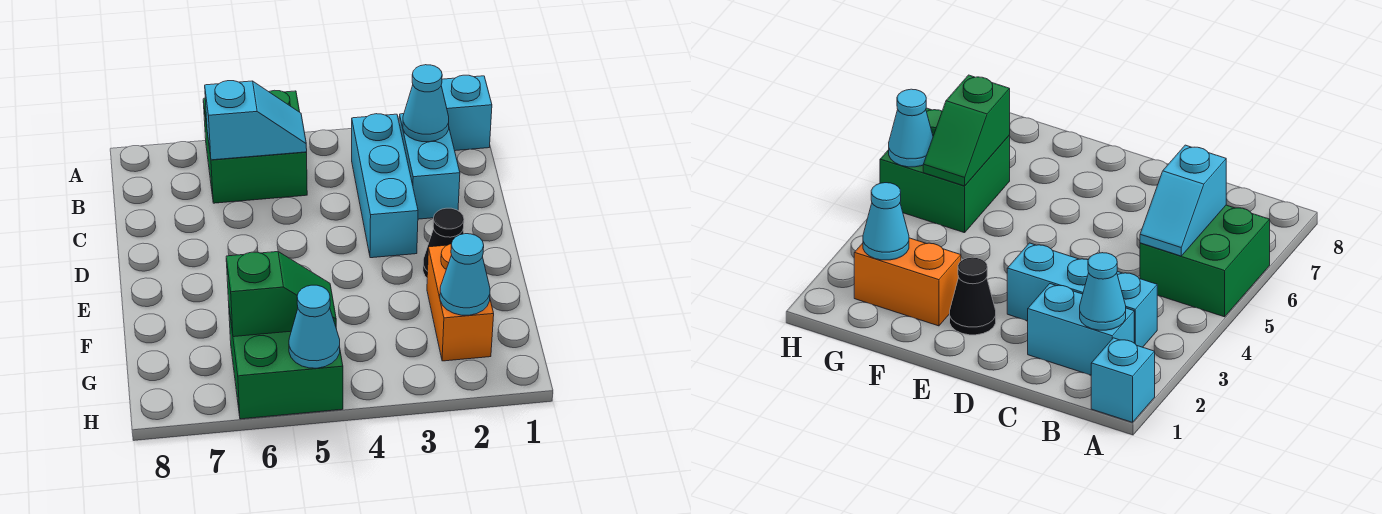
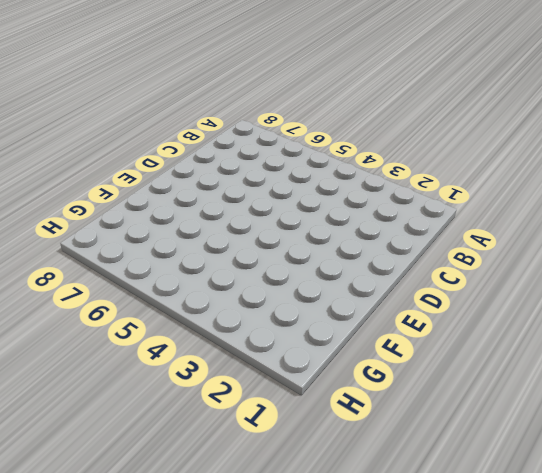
none -> cyan brick A1 level 1
none -> green brick A5:B6 level 1
none -> cyan brick B2:C2 level 1

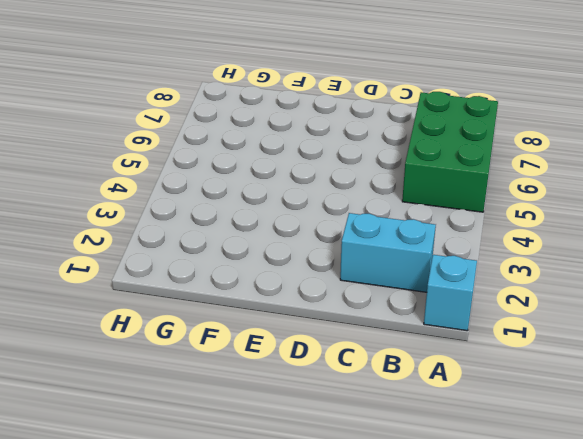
green brick A5:B7 level 1 -> green brick A5:B6 level 1
none -> cyan brick B3:D3 level 1
none -> black cone E2 level 1
none -> orange brick F2:G2 level 1

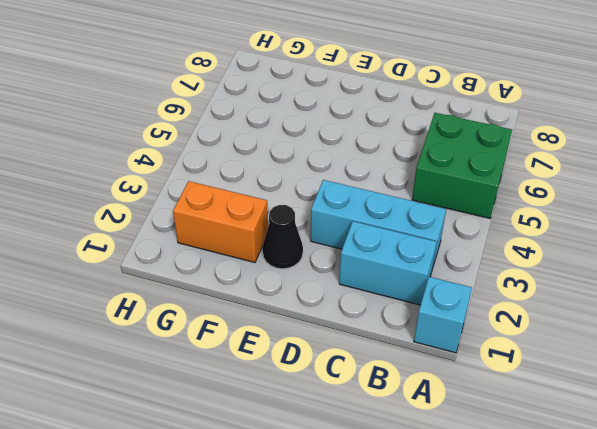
none -> green brick G5:H6 level 1
none -> cyan cone B2 level 2
none -> cyan slope B5:B6 level 2 top 6

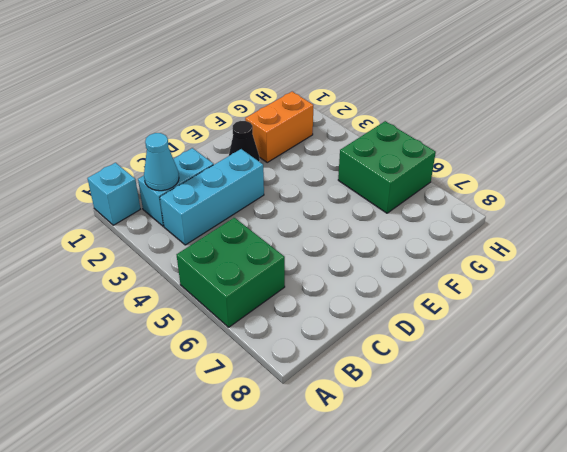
none -> cyan slope B5:B6 level 2 top 6
none -> cyan cone G2 level 2
none -> green slope G5:G6 level 2 top 6

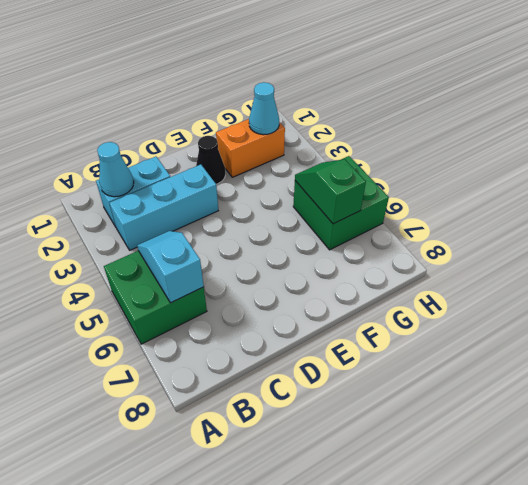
none -> cyan brick A1 level 1
none -> cyan cone H5 level 2

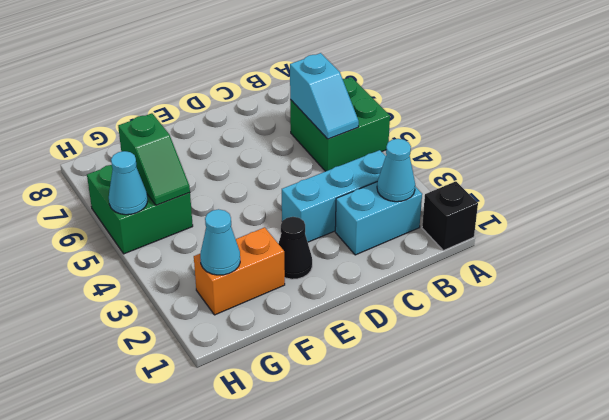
black brick A1 level 1 -> cyan brick A1 level 1

